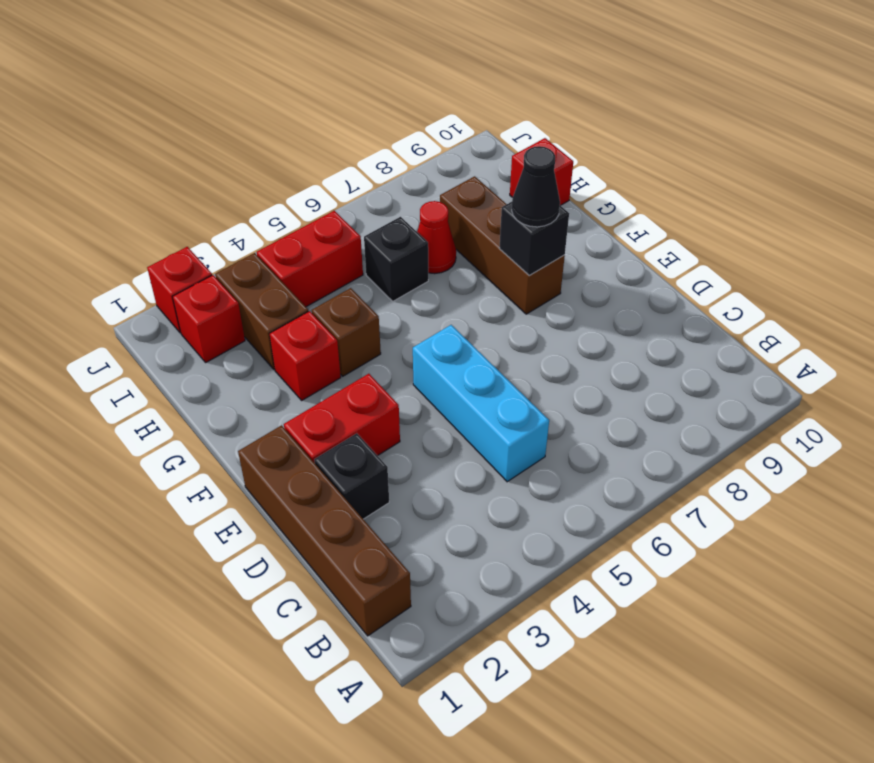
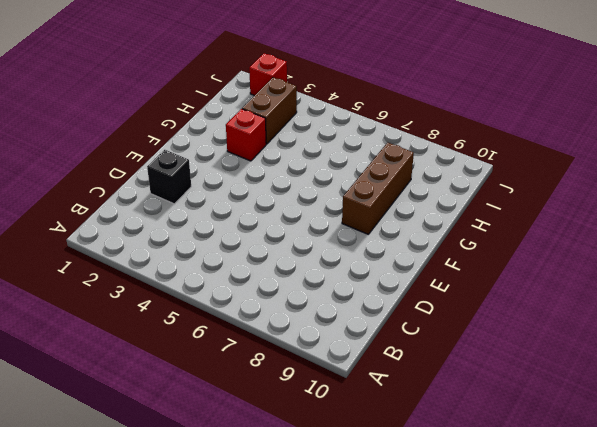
none -> brown brick B1:E1 level 1
none -> cyan brick C5:E5 level 1
none -> red brick E2:E3 level 1

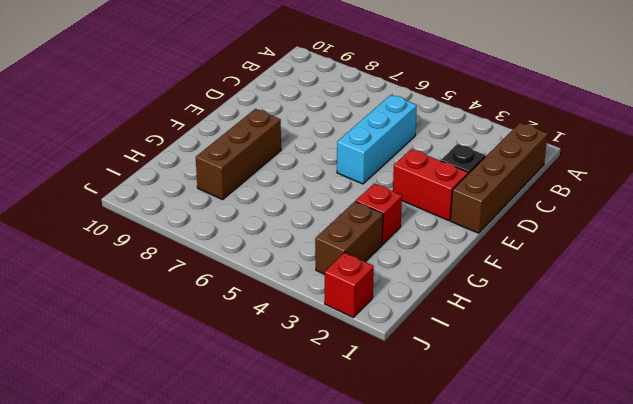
none -> brown brick G4 level 1
none -> black brick H6 level 1
none -> red cone H7 level 1

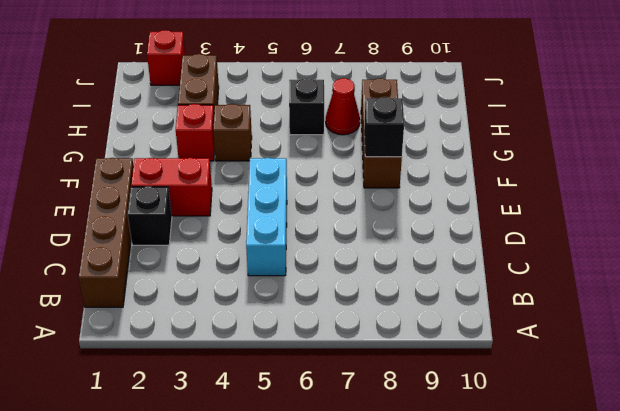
none -> red brick H10 level 1
none -> red brick I2 level 1
none -> red brick I4:I5 level 1

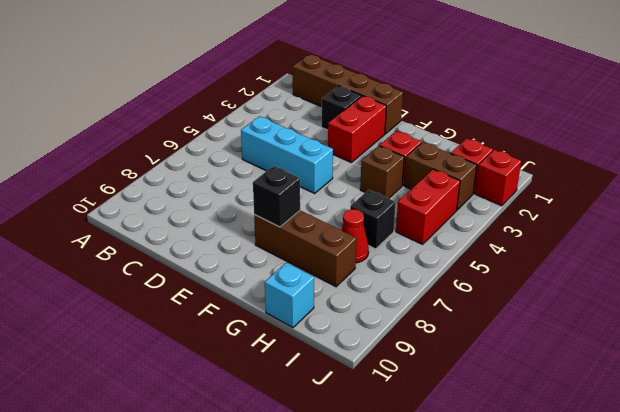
cyan brick H10 level 1 -> red brick H10 level 1
none -> black cone F8 level 3

